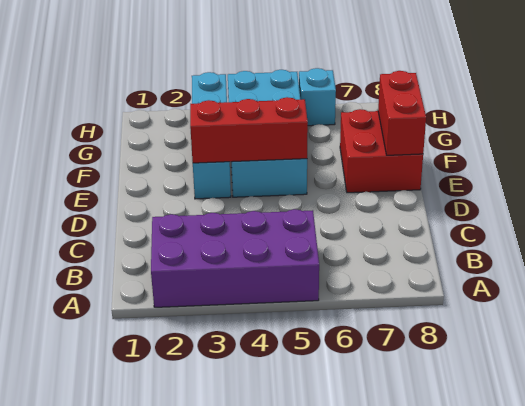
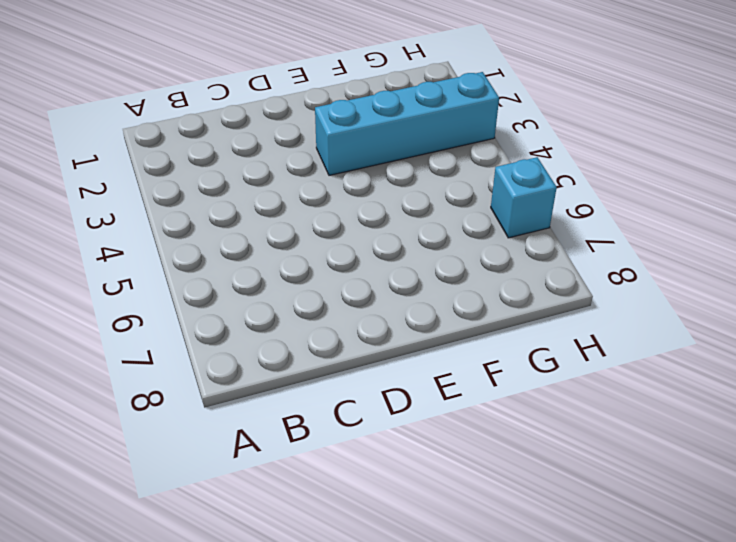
none -> purple brick A2:B5 level 1
none -> cyan brick E4:H5 level 1

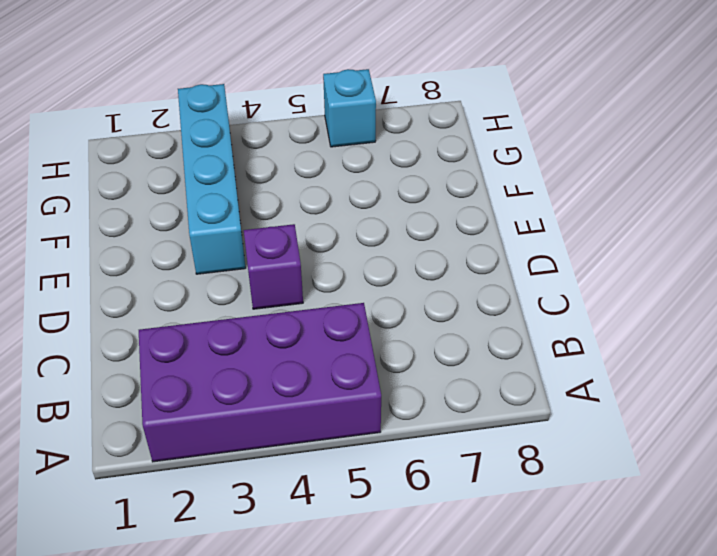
purple brick D4 level 1 -> none
none -> cyan brick E4:H5 level 1
none -> red brick E7:F8 level 1

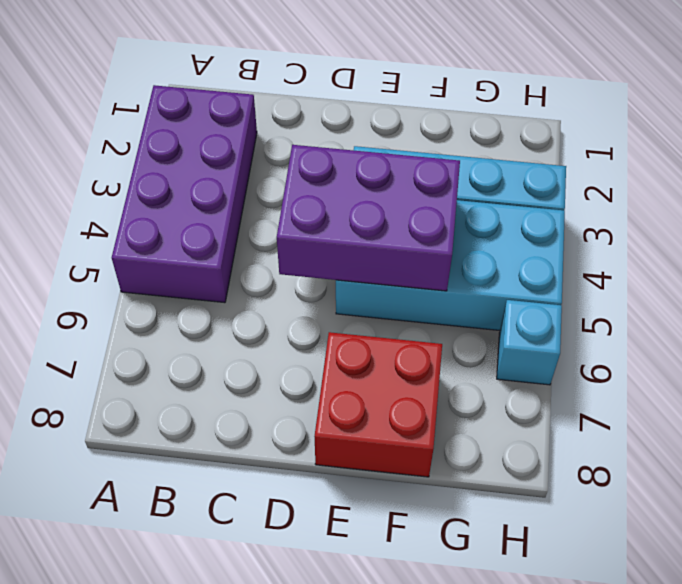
purple brick D4:F5 level 2 -> red brick E3:E5 level 2
none -> red brick E8:F8 level 2

